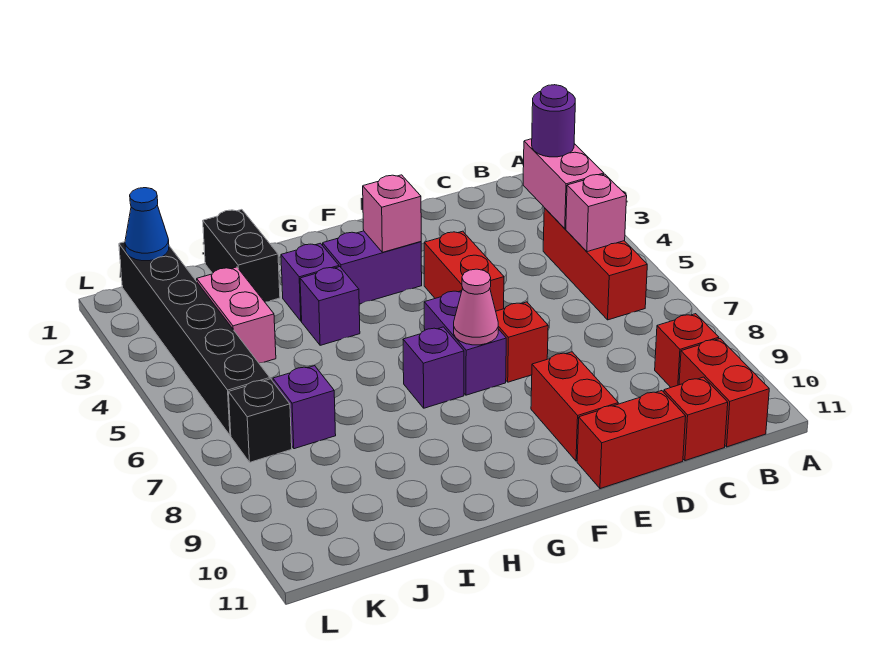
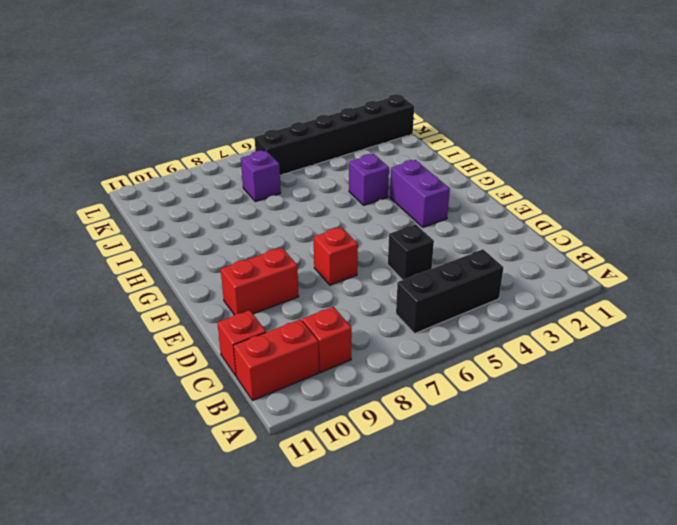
black brick B4:B6 level 1 -> red brick B4:B6 level 1
black brick D5 level 1 -> black brick K7 level 1
none -> red brick D11:E11 level 1
none -> red brick E4:E5 level 1
none -> purple brick F6:F7 level 1

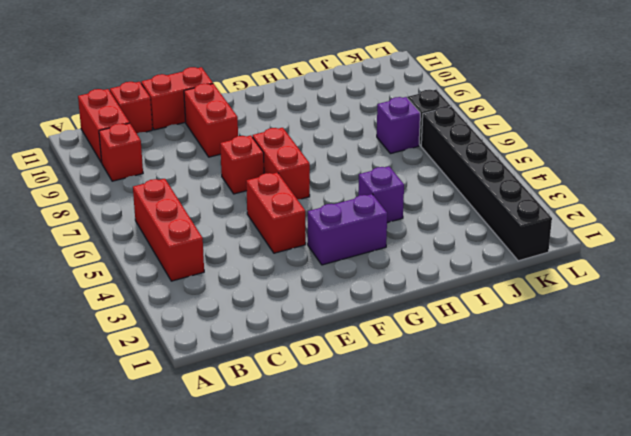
red brick F6:F7 level 1 -> purple brick F6:F7 level 1
none -> purple brick G7 level 1
none -> purple brick H3 level 1
none -> black brick I1:I2 level 1

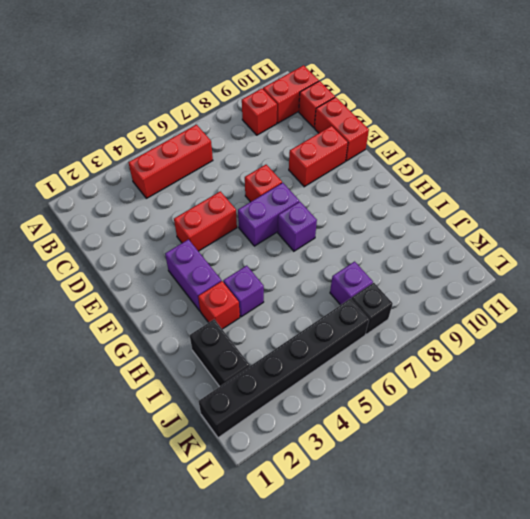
red brick H3 level 1 -> purple brick H3 level 1
black brick I2:J2 level 1 -> black brick I1:I2 level 1
none -> pink brick J3:J4 level 1
none -> pink brick B3:B4 level 2
none -> pink brick B5 level 2

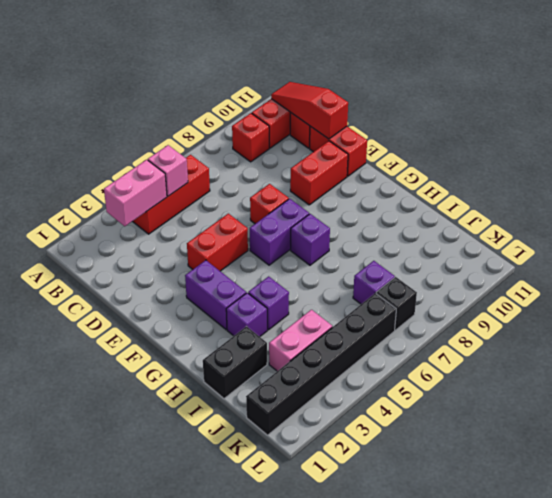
red slope B11:D11 level 2 top D -> none
none -> pink brick F3 level 2
none -> pink cone F7 level 2
none -> blue cone K1 level 2

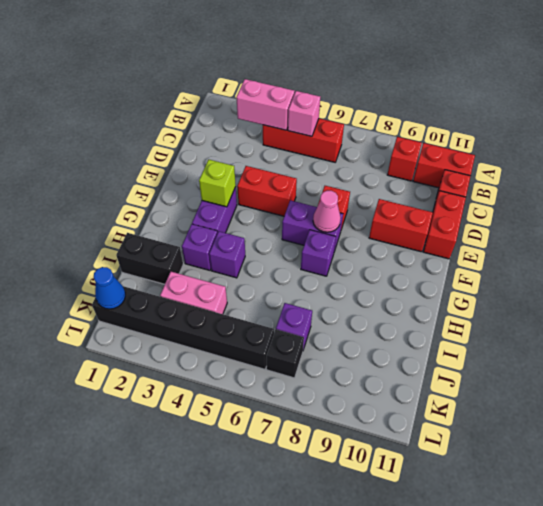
lime brick F3 level 2 -> pink brick F3 level 2
none -> purple round brick B3 level 3

